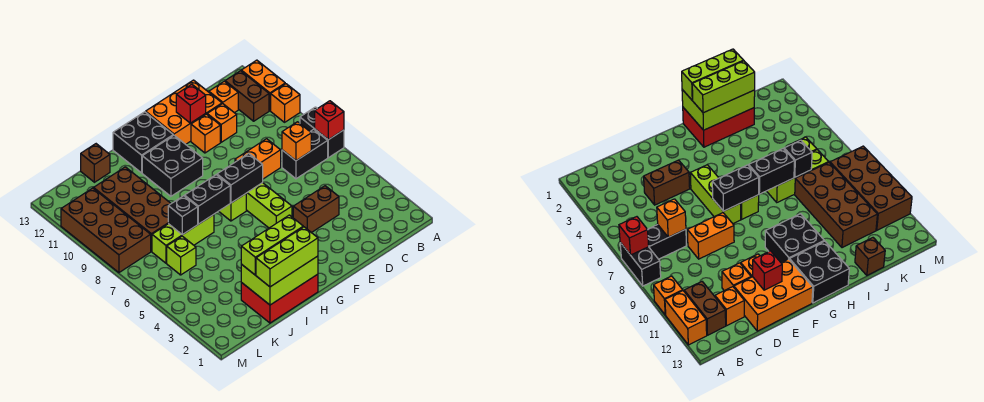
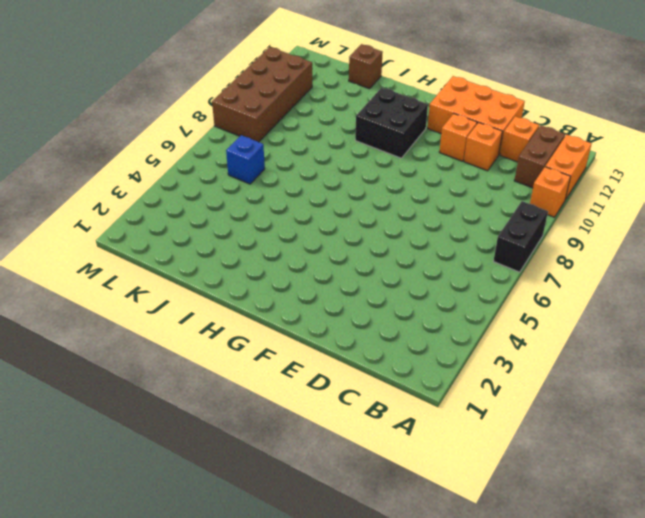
blue brick K6 level 1 -> lime brick K6 level 1
none -> black brick B7:C7 level 1
none -> brown brick D4:E4 level 1
none -> orange brick D8:E8 level 1
none -> lime brick F5:F7 level 1

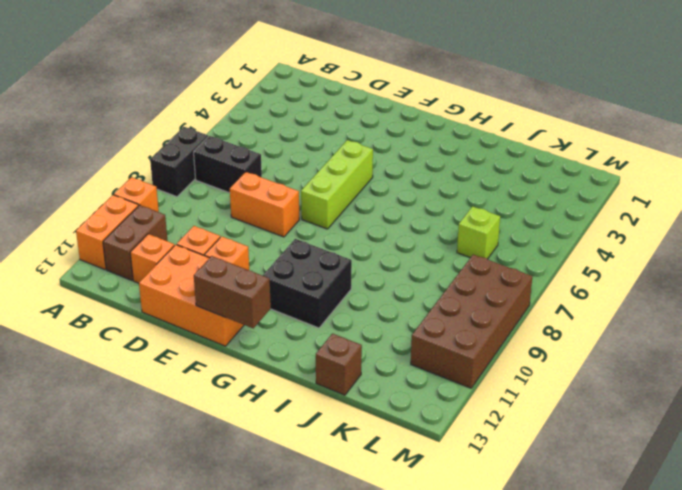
brown brick F13:G13 level 2 -> brown brick D4:E4 level 1
none -> lime brick G7 level 1
none -> black brick G12:H13 level 1
none -> red brick H1:J2 level 1
none -> lime brick I7:K7 level 1

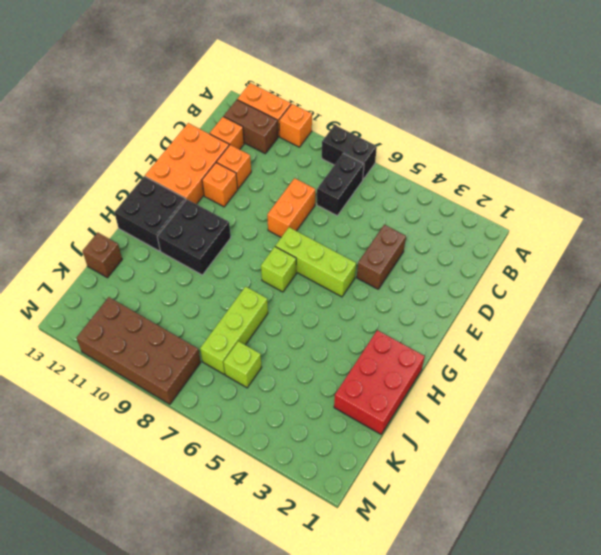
none -> brown brick J8:K11 level 1
none -> red brick A7 level 2
none -> orange brick C7 level 2
none -> red brick E12 level 2

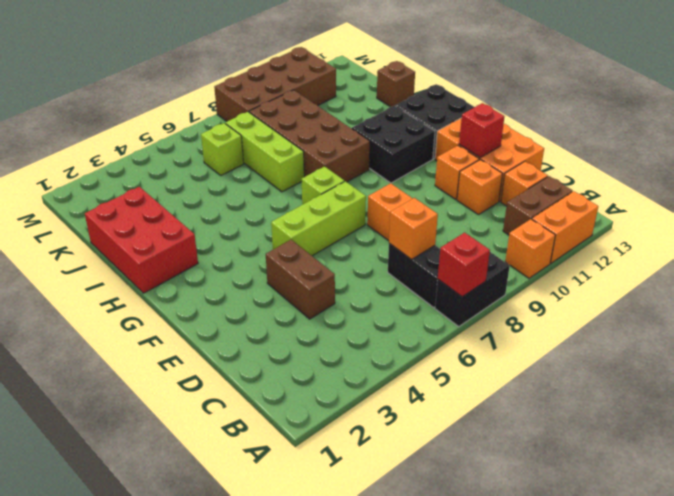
brown brick H8:K9 level 1 -> brown brick J8:K11 level 1
none -> black brick F7:G7 level 2
none -> lime brick H1:J2 level 2
none -> black brick H7:I7 level 2
none -> black brick J7 level 2

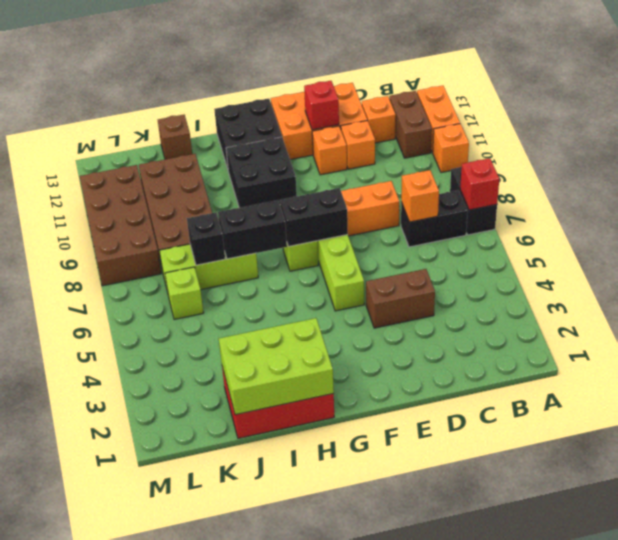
none -> lime brick H1:J1 level 3
none -> lime brick H2:J2 level 3

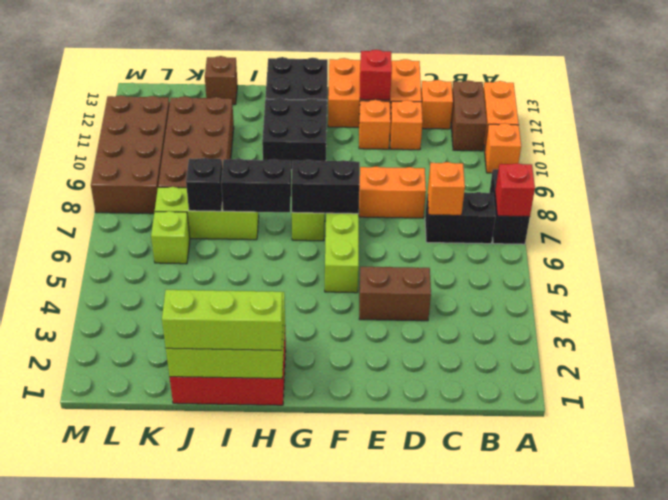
none -> lime brick H2:J2 level 3

